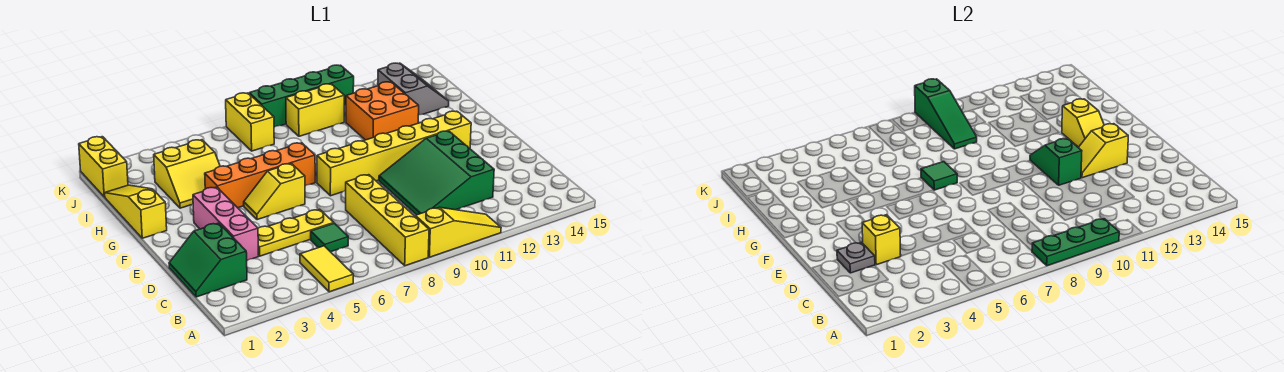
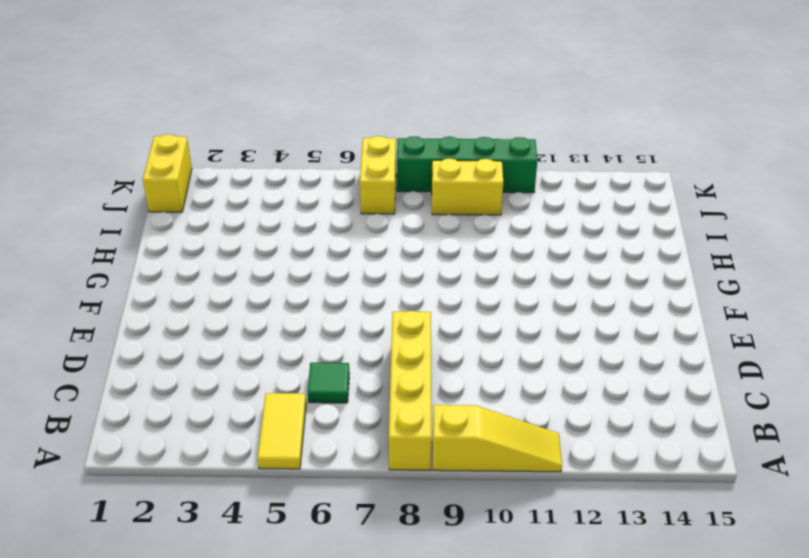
none -> green slope C1:D2 level 1 top 2
none -> green slope C10:E12 level 1 top 12
none -> pink brick D3:F3 level 1

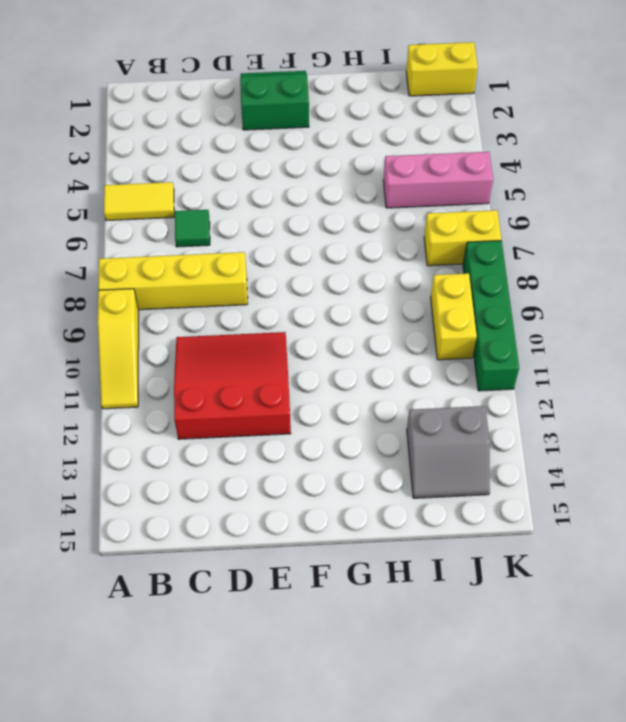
red slope C10:E12 level 1 top 12 -> green slope C10:E12 level 1 top 12
green slope E1:F2 level 1 top 2 -> green slope C1:D2 level 1 top 2
pink brick I5:K5 level 1 -> pink brick D3:F3 level 1
none -> yellow plate D4:D6 level 1
none -> yellow slope F5:F6 level 1 top 6
none -> yellow brick F8:F13 level 1

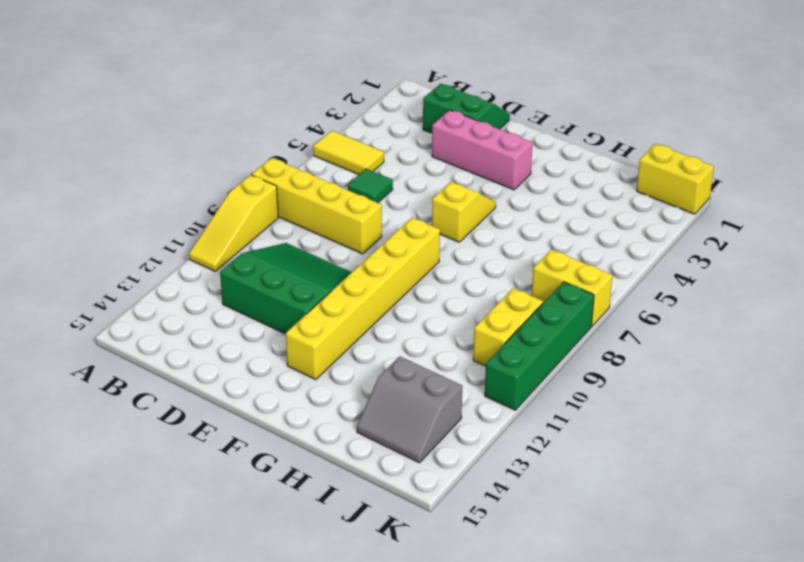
none -> yellow plate D4:D6 level 1
none -> yellow slope G1:I1 level 1 top G
none -> orange brick G4:G7 level 1

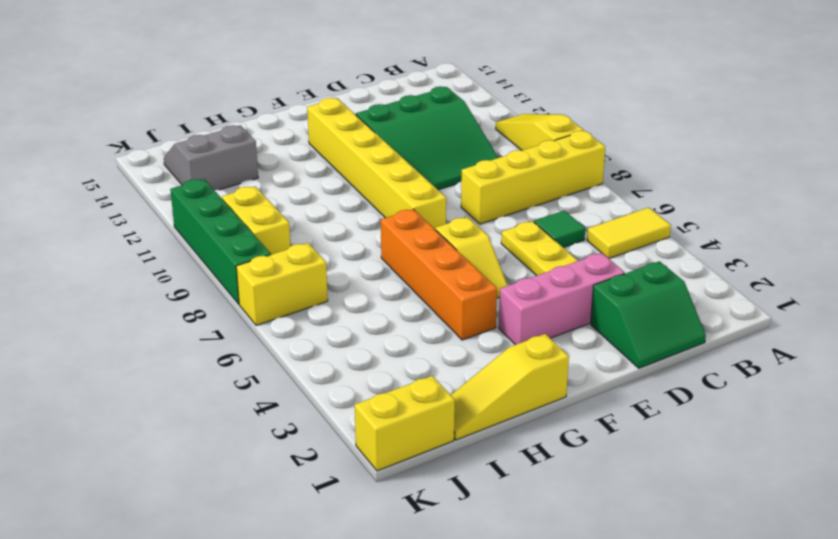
none -> yellow slope H3:I4 level 1 top I
none -> orange brick H11:I12 level 1
none -> green plate A8:A10 level 2

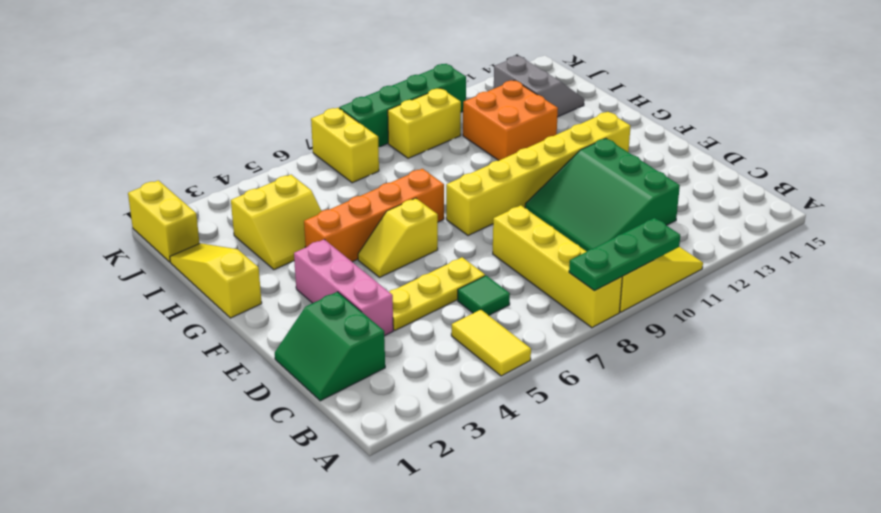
none -> grey plate D2 level 2
none -> yellow brick D3 level 2
none -> green slope E11:F11 level 2 top E

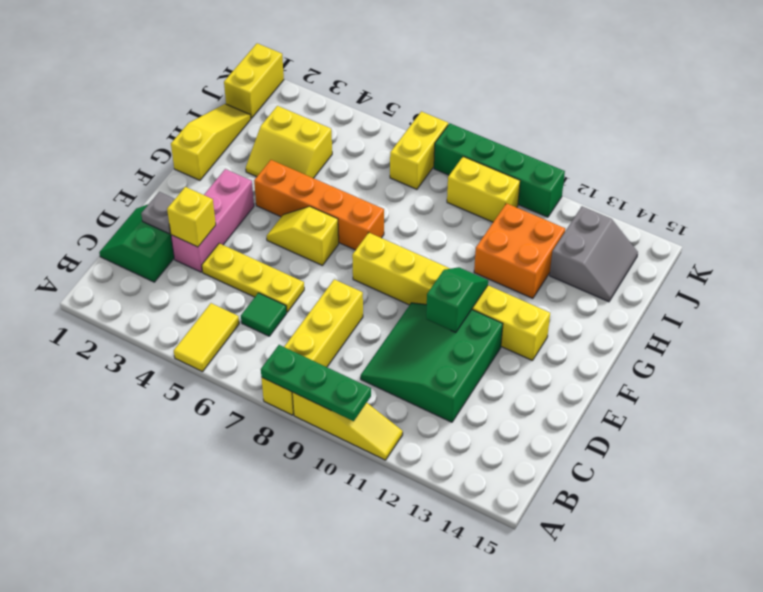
none -> yellow slope E12:E13 level 2 top 13
none -> yellow slope F13:G13 level 2 top G
none -> green tile G7 level 2

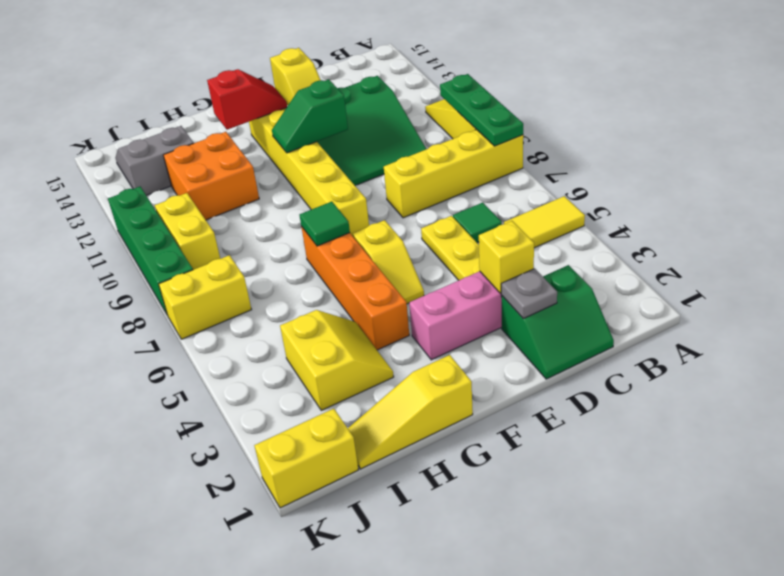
red slope F13:G13 level 2 top G -> yellow slope F13:G13 level 2 top G
none -> green slope I9:K9 level 2 top K

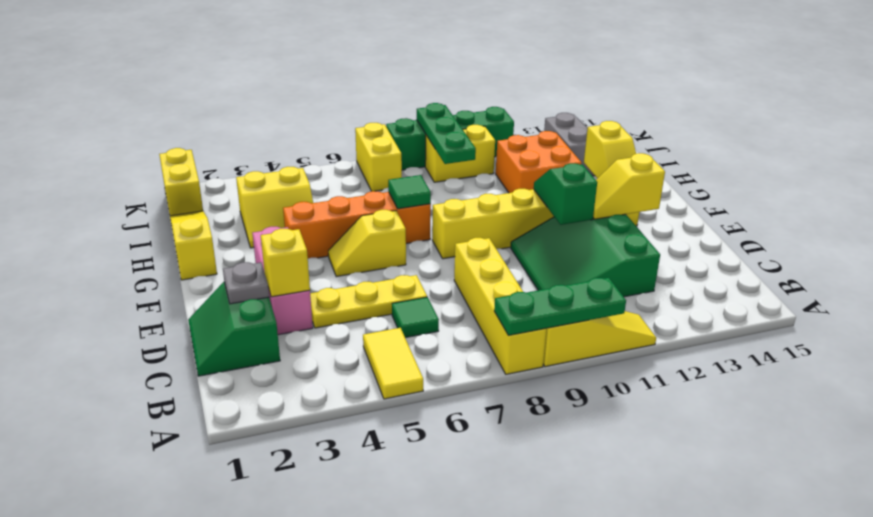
green plate I9:K9 level 2 -> green slope I9:K9 level 2 top K

